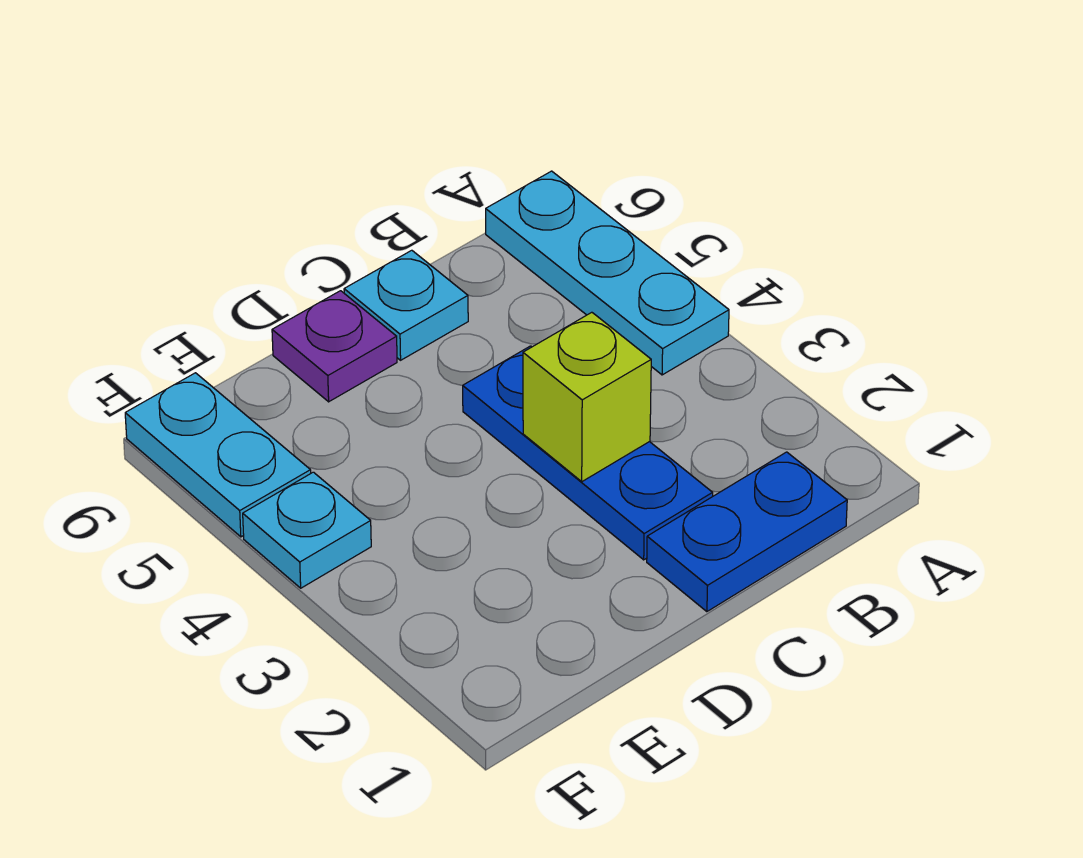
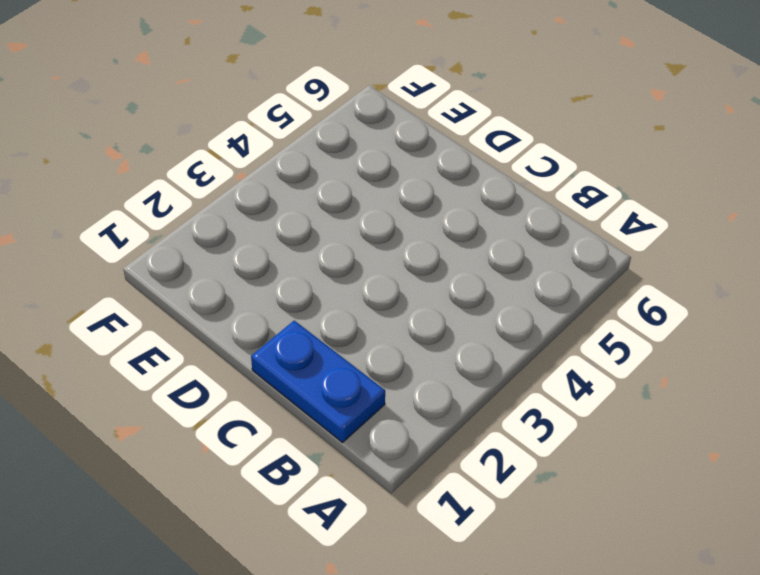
none -> cyan plate A4:A6 level 1
none -> blue plate C2:C4 level 1

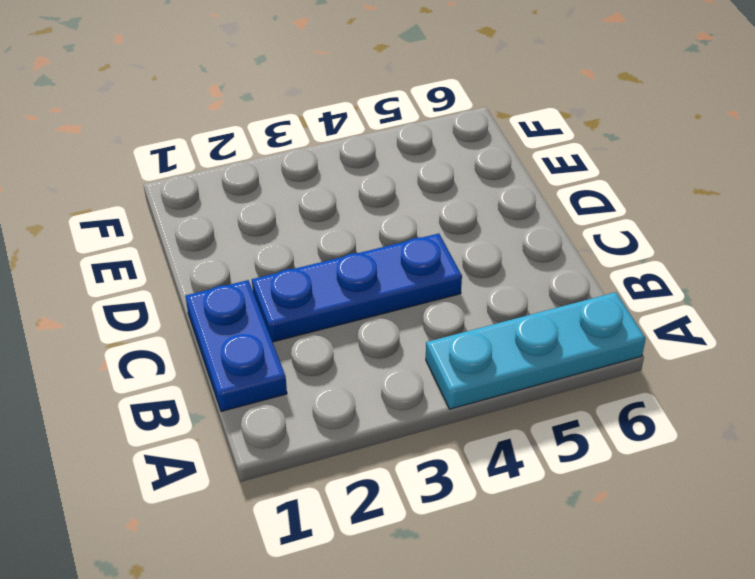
none -> cyan plate C6 level 1
none -> purple plate D6 level 1

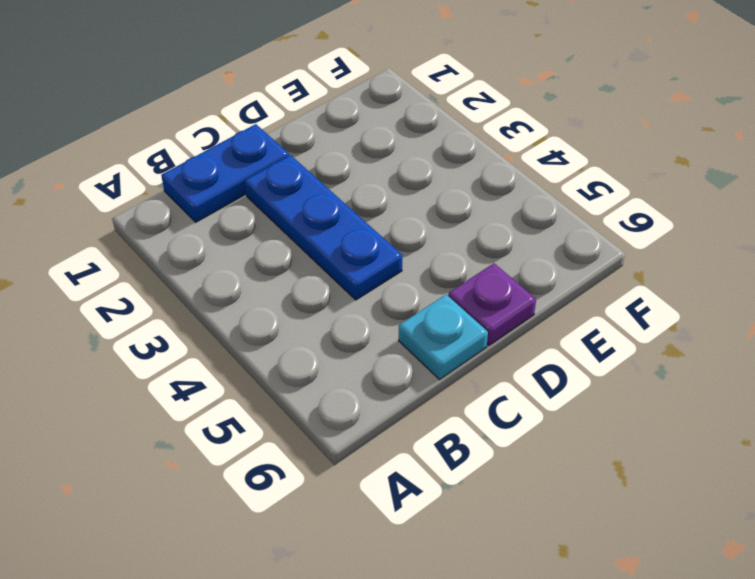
none -> cyan plate A4:A6 level 1
none -> cyan plate F4 level 1

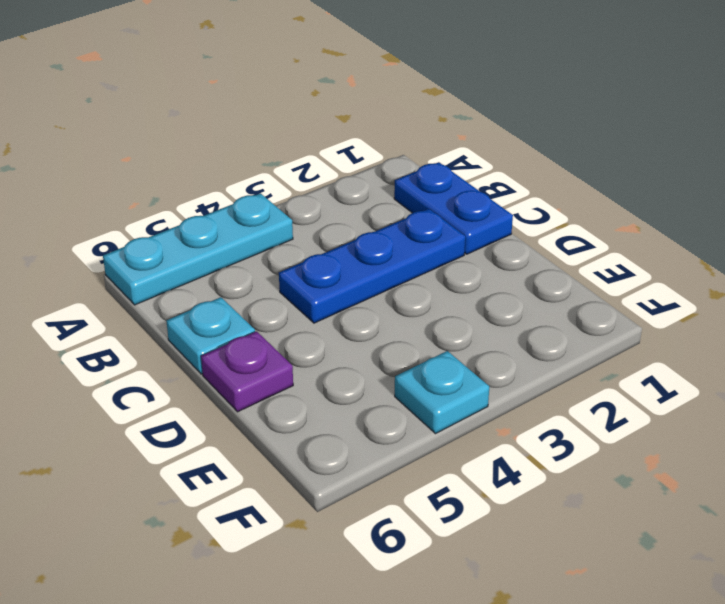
none -> cyan plate F5:F6 level 1
none -> lime brick C3 level 2

